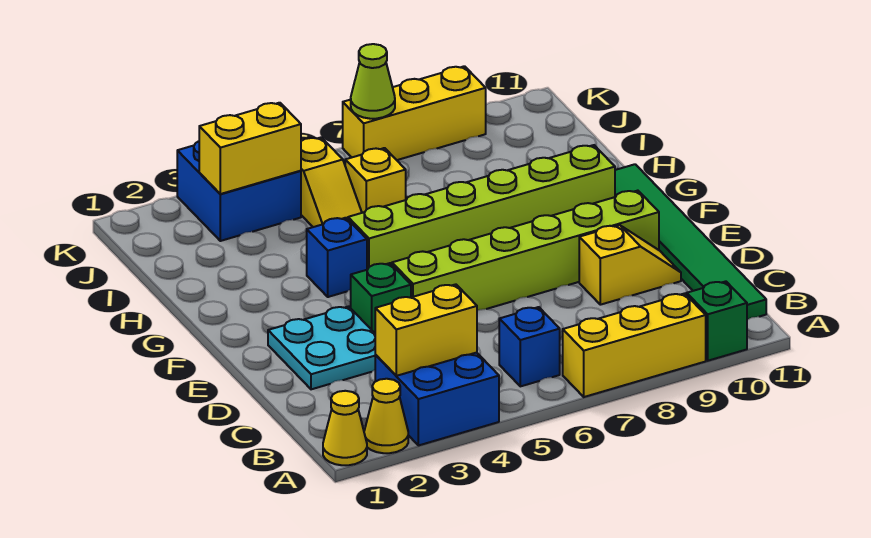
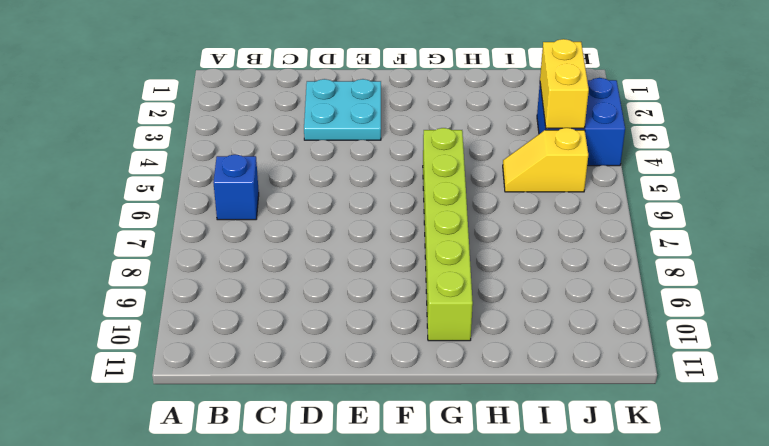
none -> yellow cone A1 level 1
none -> yellow cone A2 level 1
none -> blue brick A3:B4 level 1

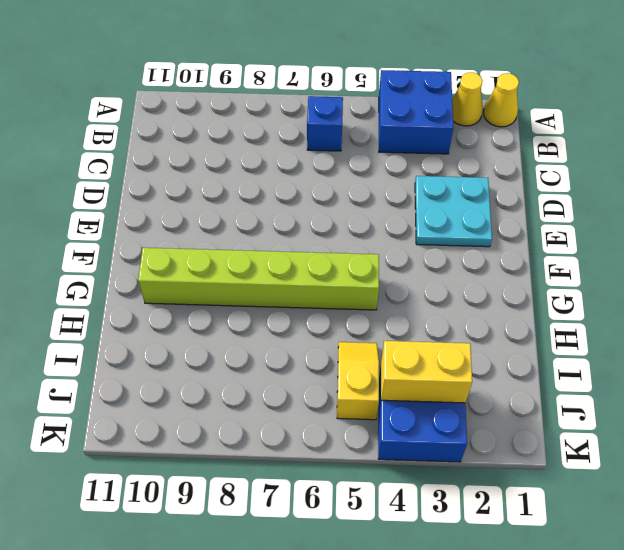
none -> yellow brick A7:A9 level 1
none -> green brick A10 level 1
none -> green tile B11:G11 level 1

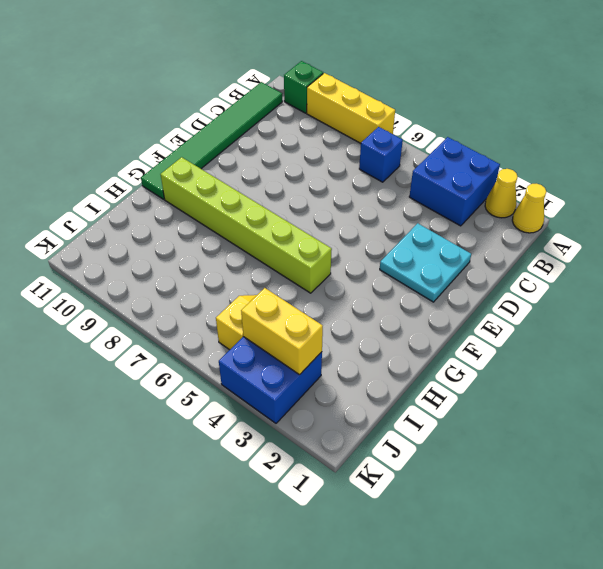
none -> yellow slope D9:D10 level 1 top 9
none -> green brick E4 level 1
none -> lime brick E5:E10 level 1

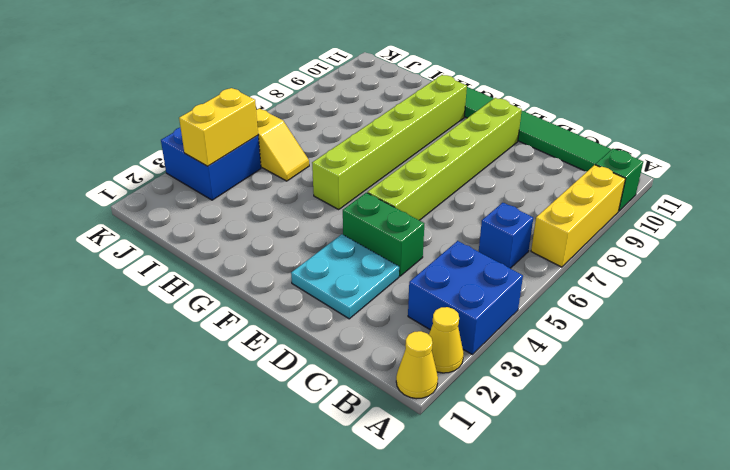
green brick D4:E4 level 1 -> green brick E4 level 1
none -> yellow slope D9:D10 level 1 top 9
none -> blue brick G4 level 1
none -> yellow brick I6 level 1

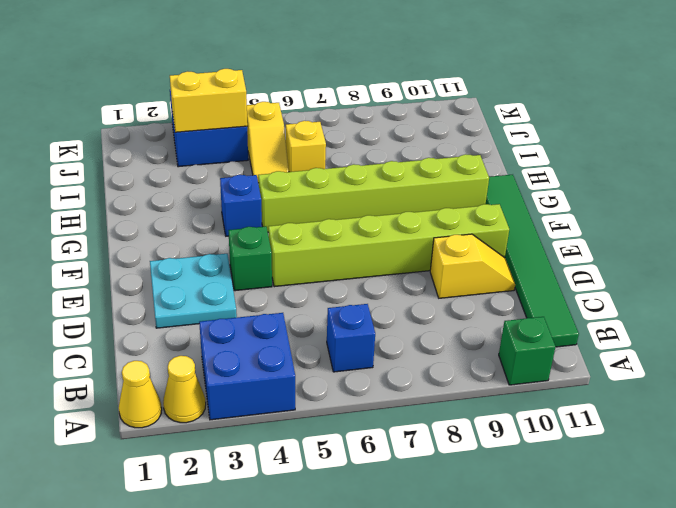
none -> yellow brick A7:A9 level 1
none -> yellow brick K7:K9 level 1
none -> yellow brick B3:B4 level 2

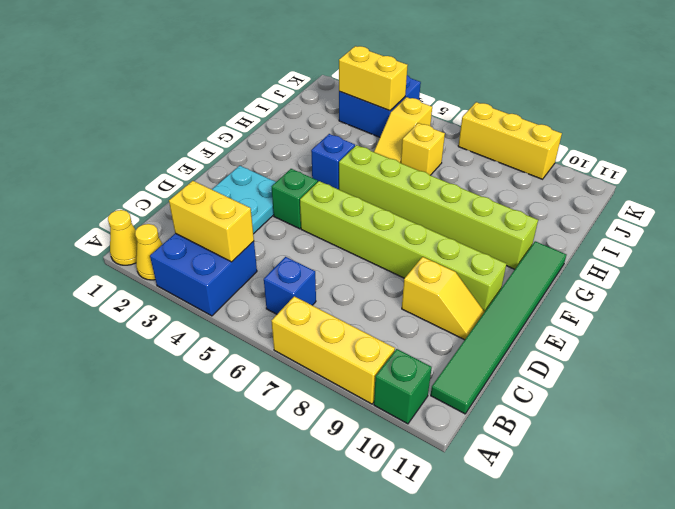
none -> lime cone K7 level 2

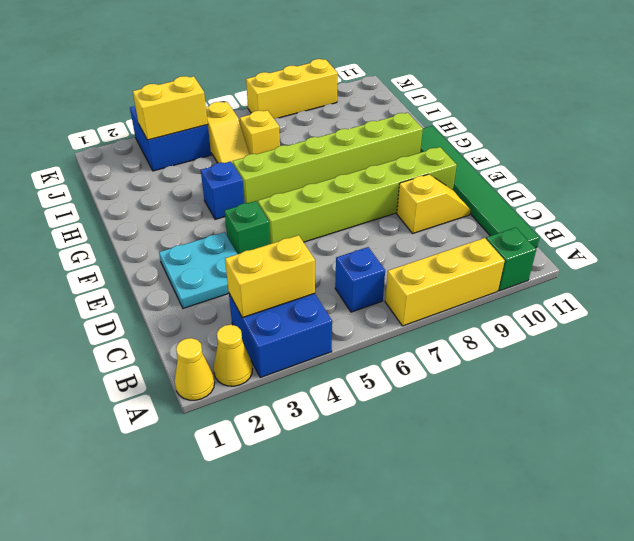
none -> lime cone K7 level 2

